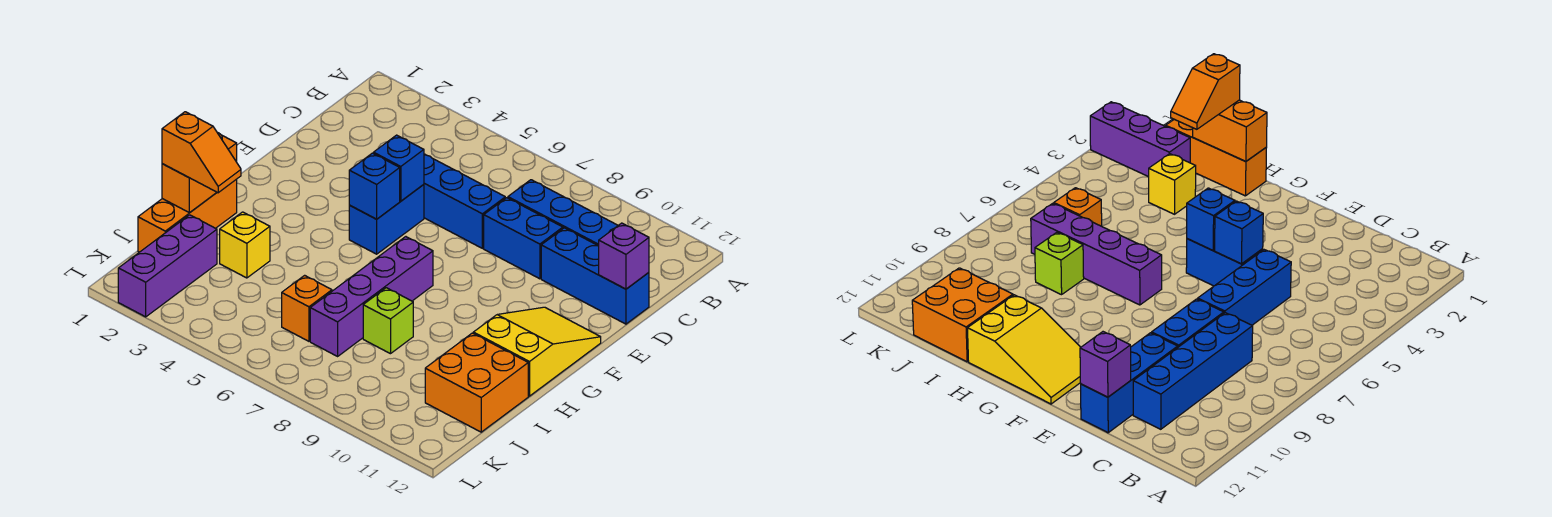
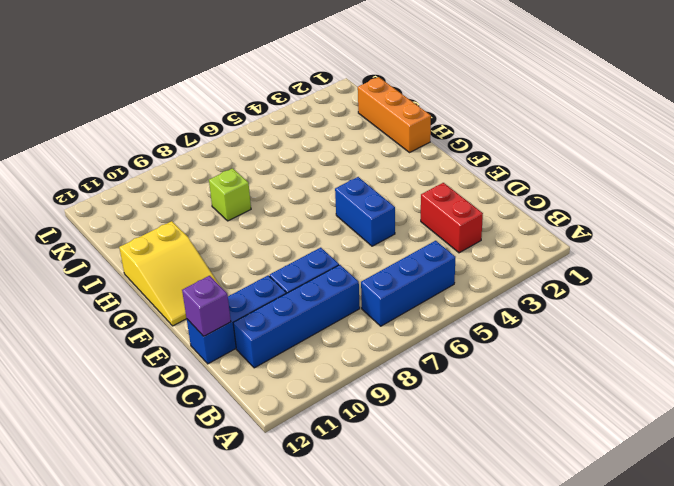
blue brick B5:B7 level 1 -> blue brick D5:D7 level 1
red brick C3:D3 level 1 -> none
none -> purple brick G7:J7 level 1
none -> yellow brick I3 level 1
none -> orange brick I11:J12 level 1

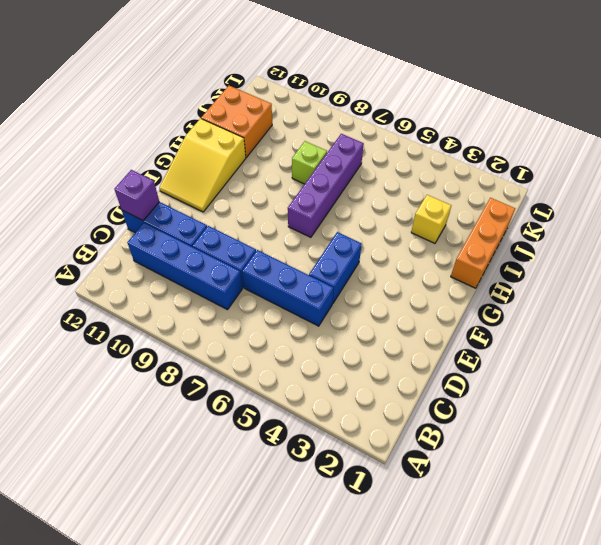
none -> purple brick J2:L2 level 1
none -> orange brick J6 level 1
none -> blue brick E5 level 2

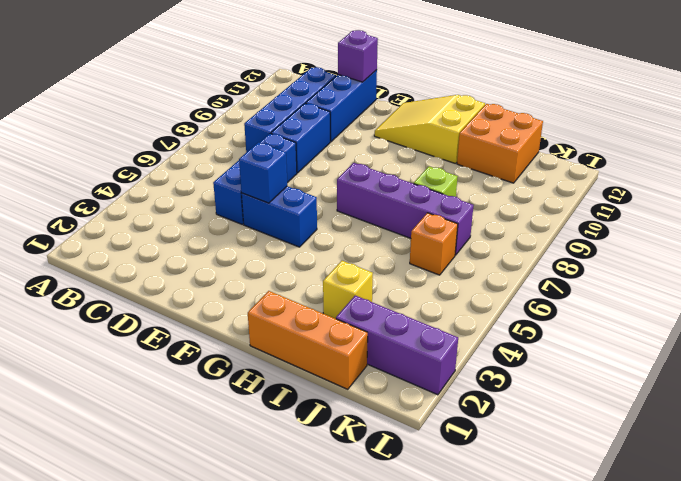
none -> blue brick F5 level 2
none -> orange brick H1:I1 level 2
none -> orange slope I1:I2 level 3 top 1

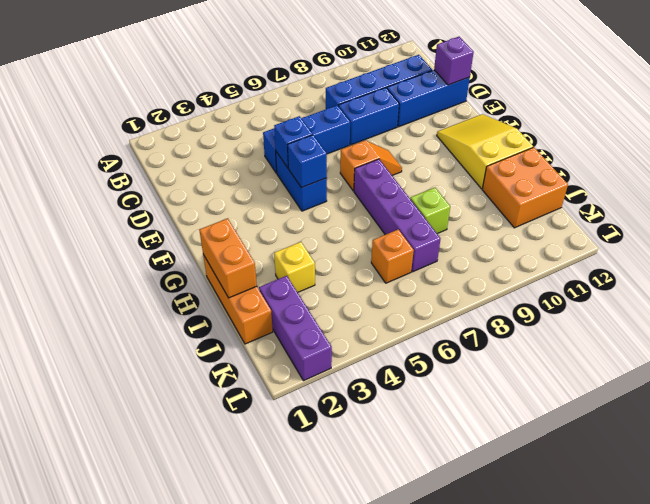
orange slope F7:F8 level 1 top 7 -> orange slope I1:I2 level 3 top 1

